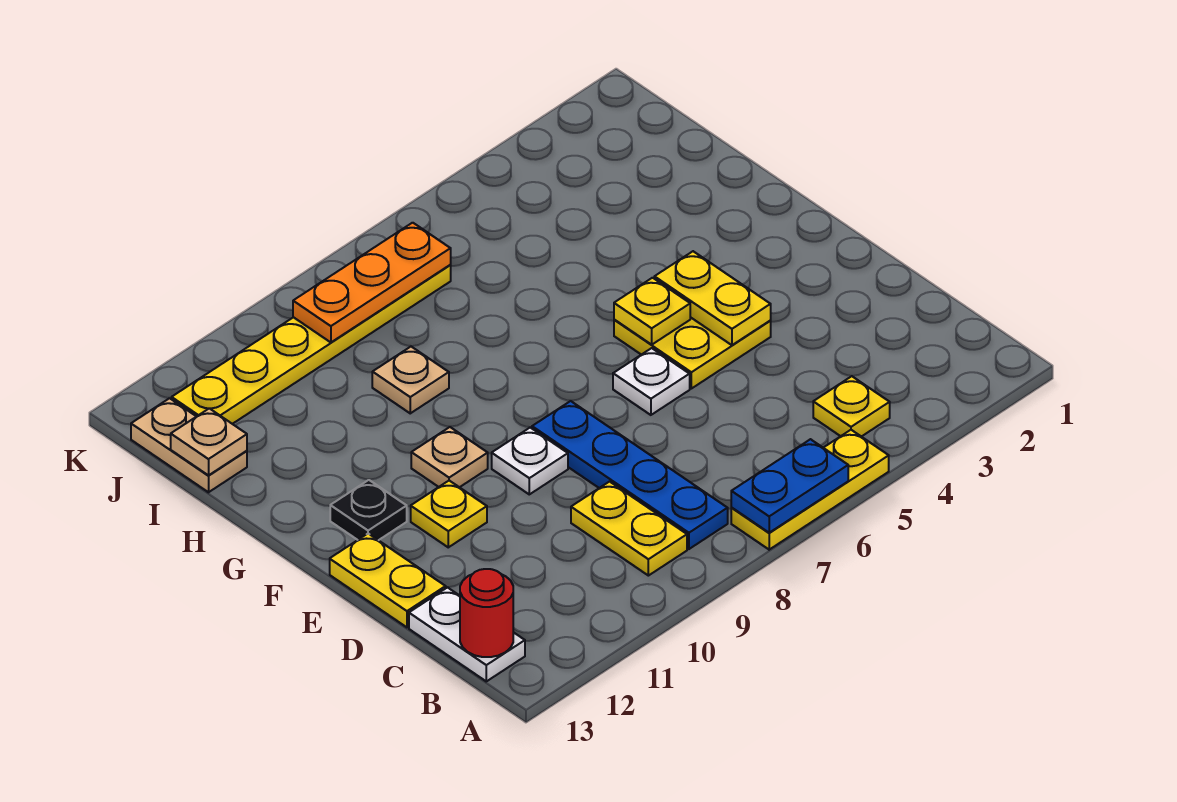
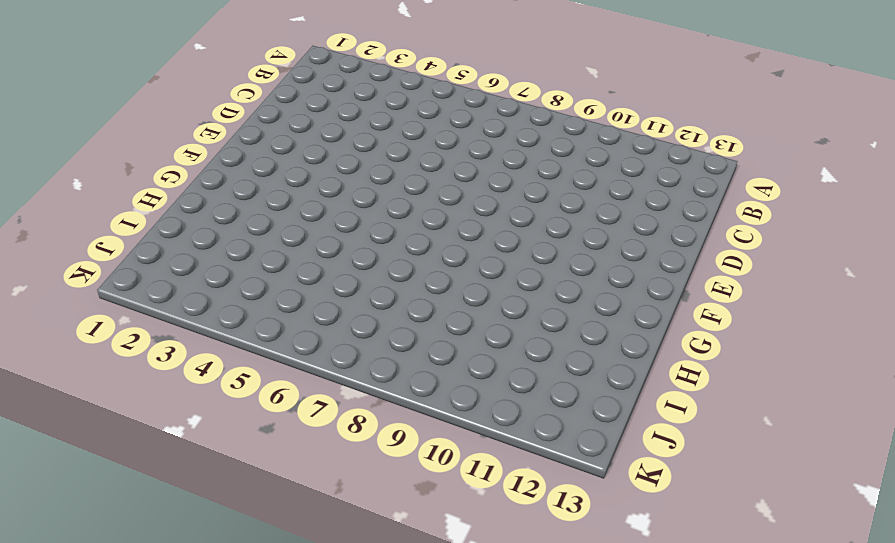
none -> yellow plate A5:A7 level 1
none -> yellow plate B4 level 1
none -> blue plate B8:E8 level 1

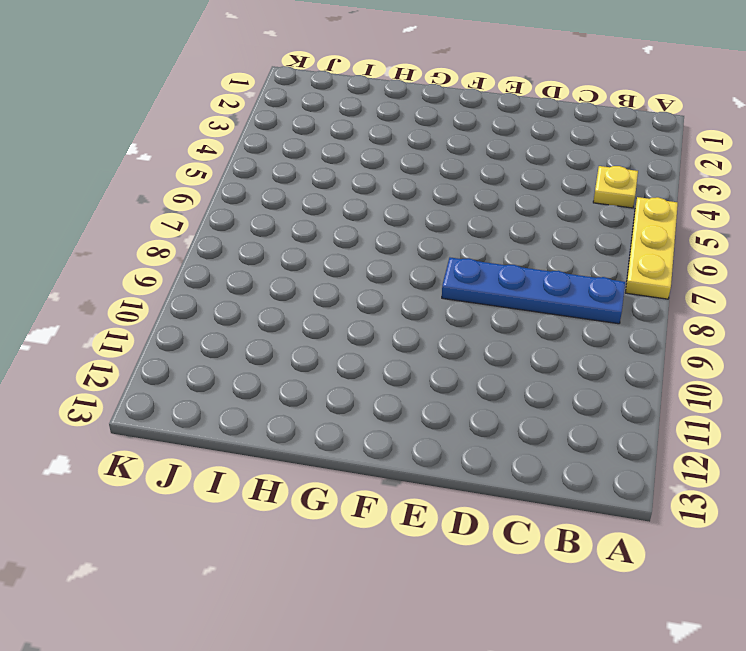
none -> yellow plate B9:C9 level 1
none -> white plate B13:C13 level 1
none -> yellow plate D13:E13 level 1

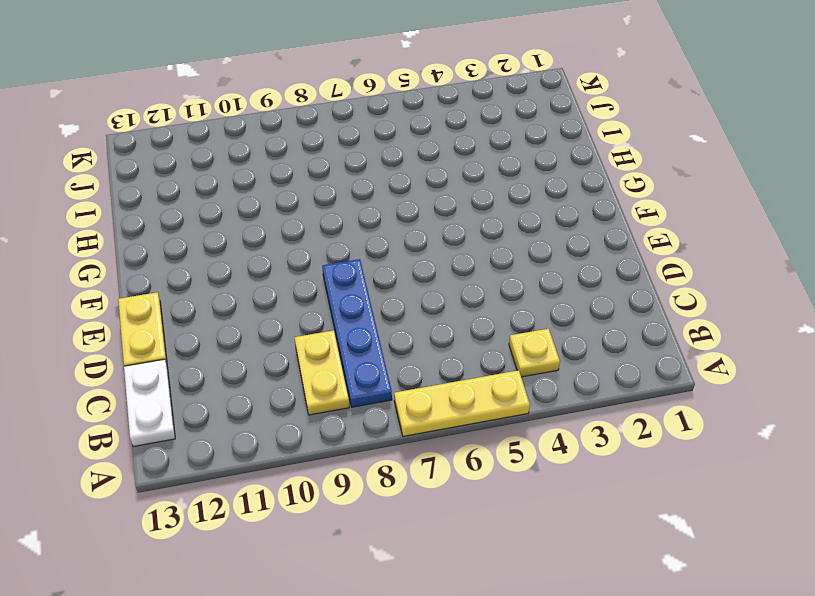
none -> yellow plate E4:F5 level 1
none -> white plate E6 level 1
none -> white plate E9 level 1

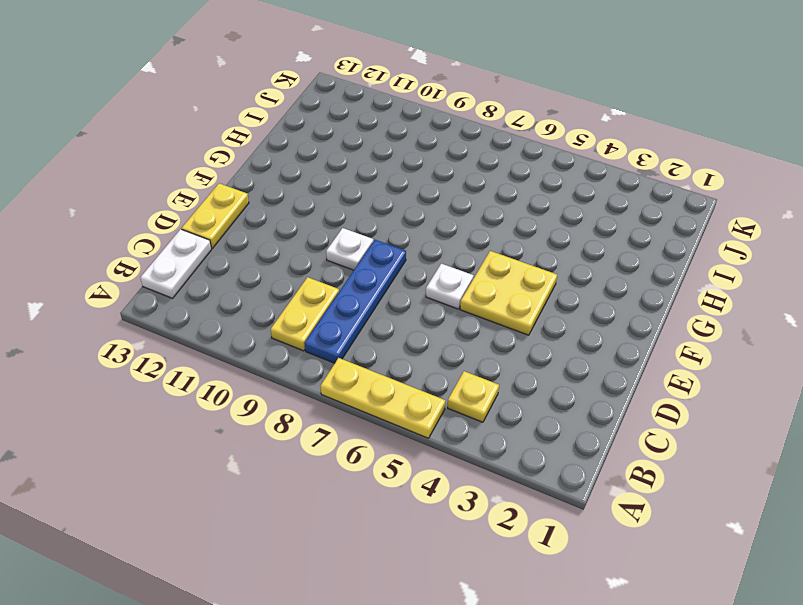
none -> yellow plate E11 level 1
none -> tan plate F10 level 1
none -> black plate F12 level 1

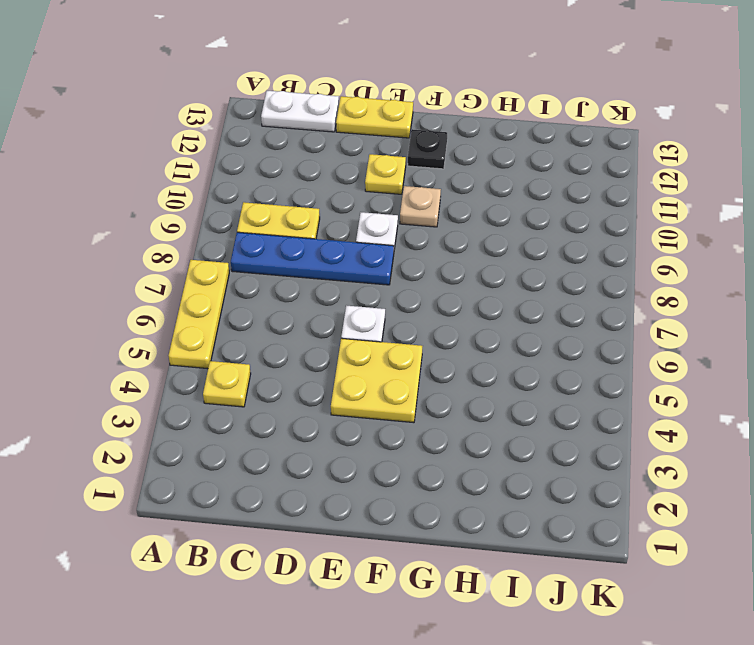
none -> tan plate H9 level 1
none -> tan plate I13:J13 level 1
none -> yellow plate J7:J12 level 1

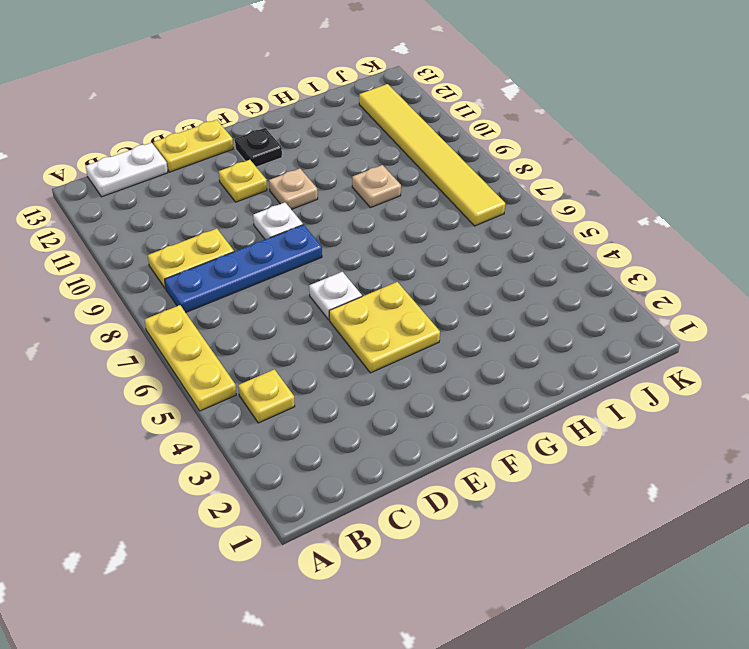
yellow tile J7:J12 level 1 -> yellow plate J7:J12 level 1
none -> tan plate I13:J13 level 1
none -> blue plate A6:A7 level 2
none -> red round brick B13 level 2

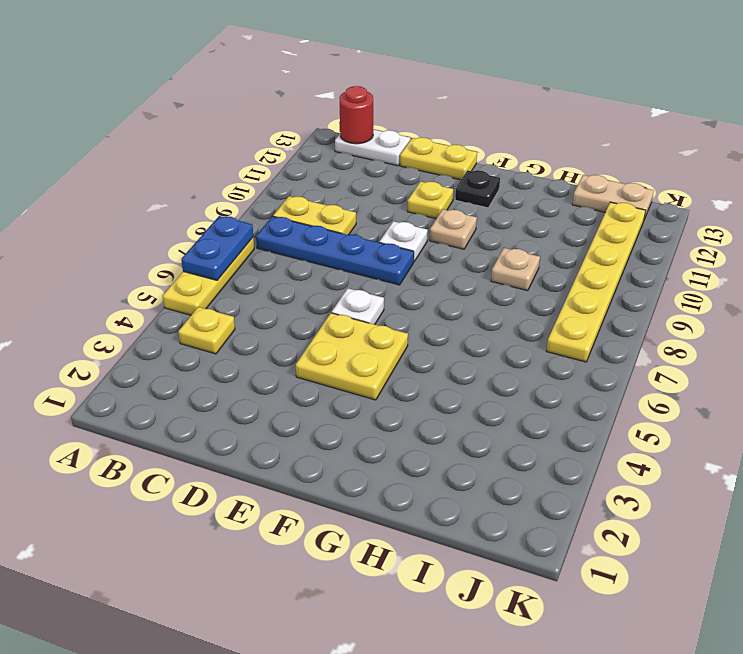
none -> yellow plate E4:F4 level 2
none -> yellow plate F5 level 2
none -> tan plate I13 level 2

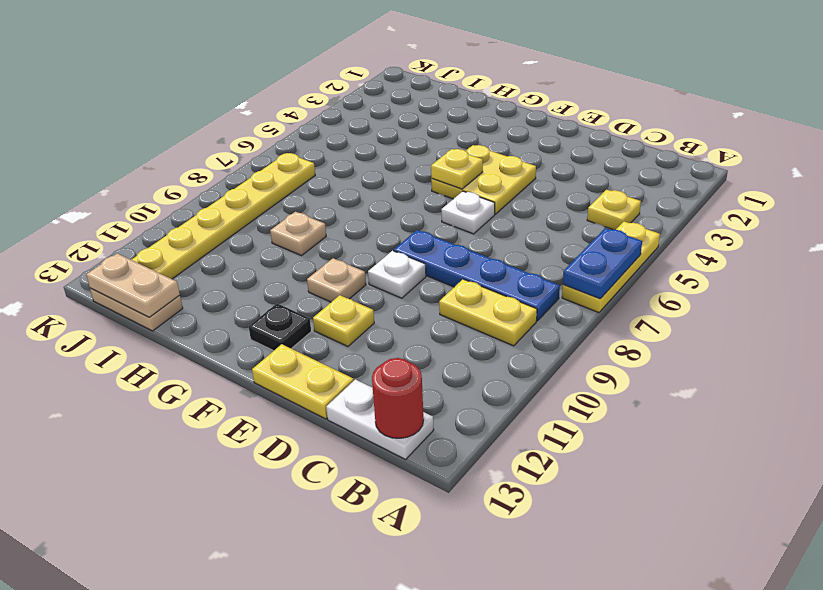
tan plate I13:J13 level 2 -> tan plate I13 level 2
none -> yellow plate E4:F4 level 2
none -> orange plate J7:J9 level 2

